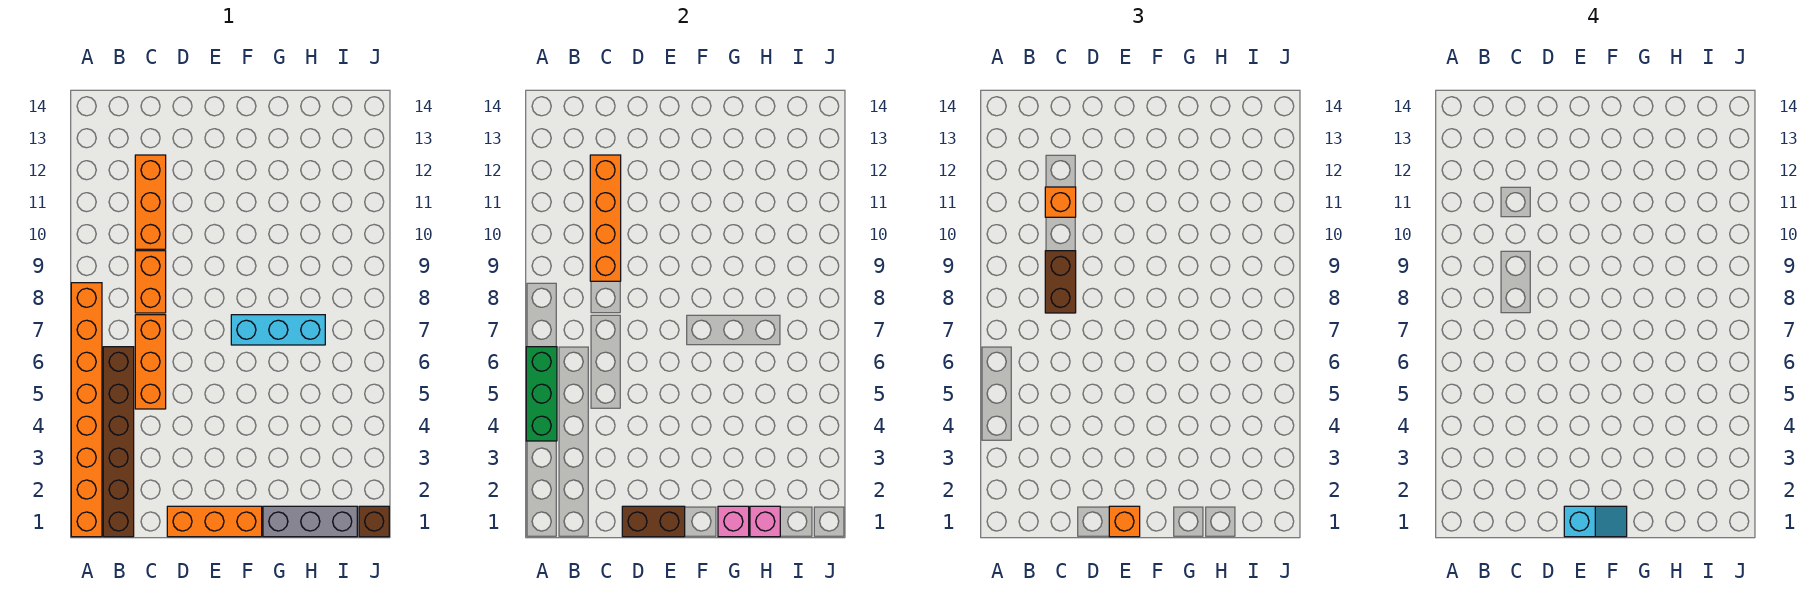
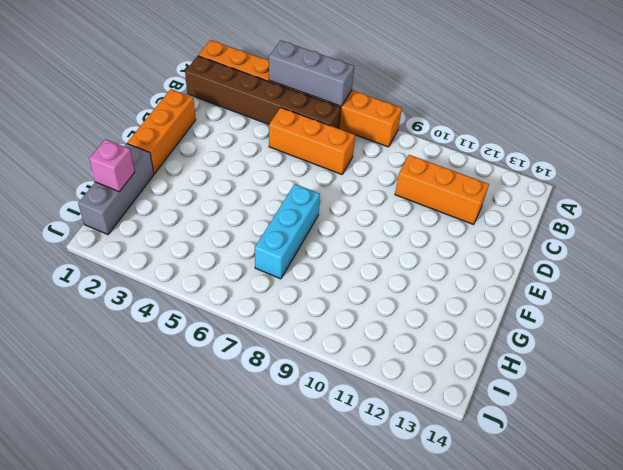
grey brick A4:A6 level 2 -> green brick A4:A6 level 2
none -> orange brick C8:C9 level 1
none -> brown brick J1 level 1
none -> orange brick C9:C12 level 2

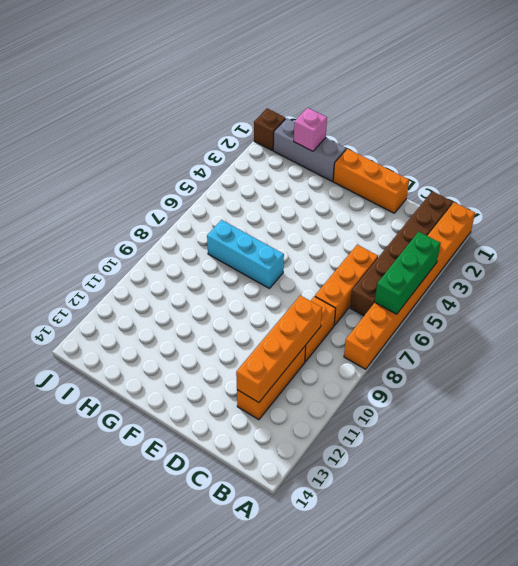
none -> brown brick D1:E1 level 2
none -> pink brick G1 level 2
none -> brown brick C8:C9 level 3

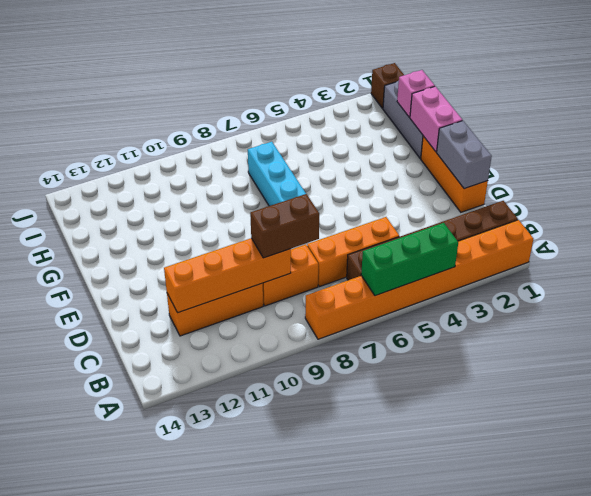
grey brick D1:E1 level 2 -> brown brick D1:E1 level 2
pink brick F1:G1 level 2 -> pink brick G1 level 2
none -> orange brick C11 level 3
none -> orange brick E1 level 3
none -> cyan slope E1:F1 level 4 top E

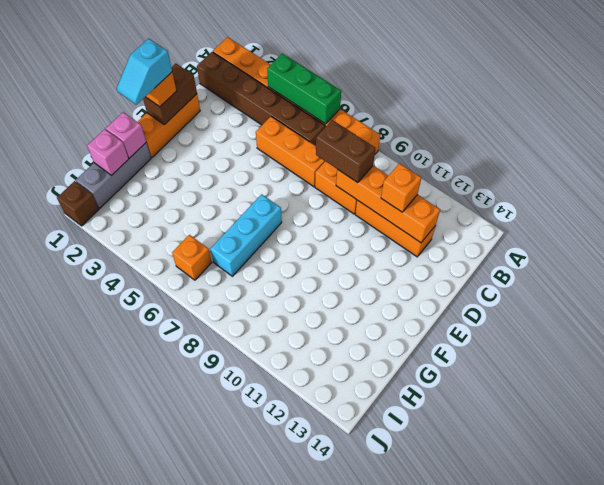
orange brick I6 level 1 -> none

